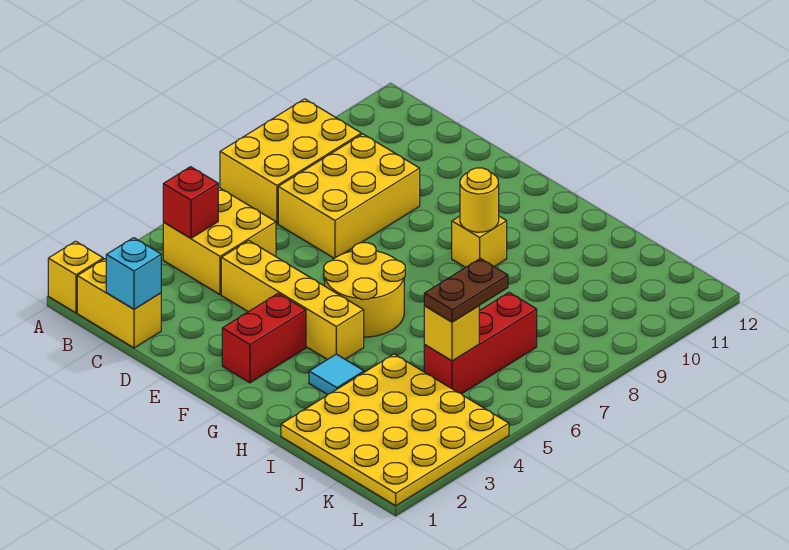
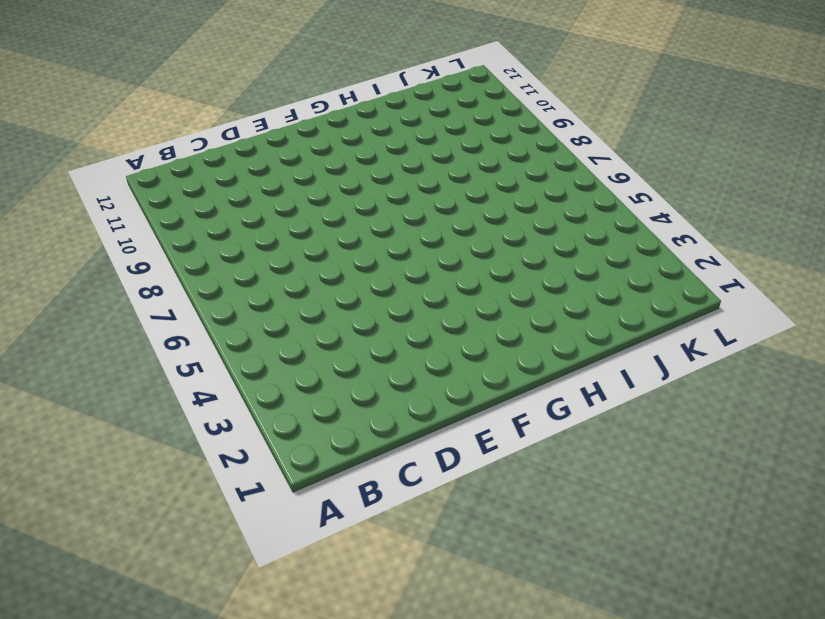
none -> yellow brick A1 level 1
none -> yellow brick A7:B9 level 1
none -> yellow brick B1:C1 level 1

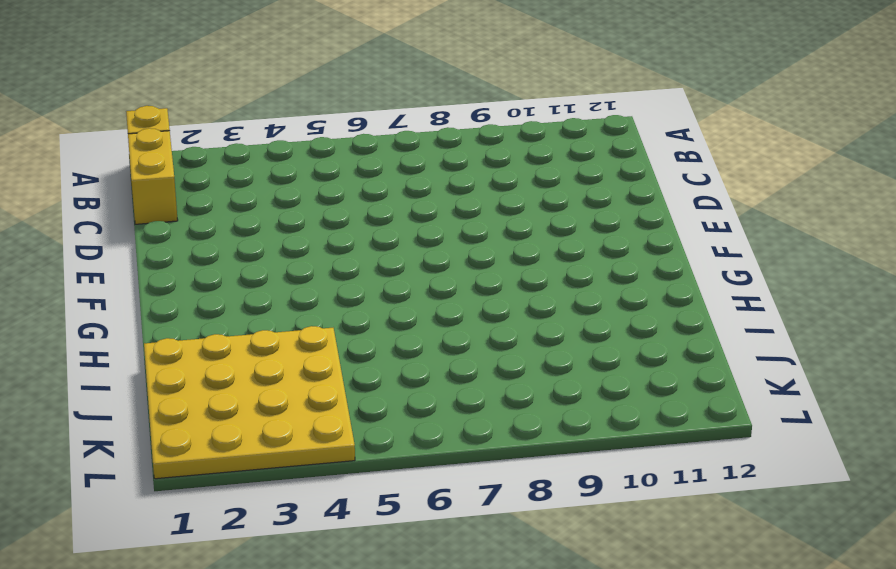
none -> yellow brick A7:B9 level 1
none -> yellow brick B4:C5 level 1
none -> yellow brick C7:D9 level 1

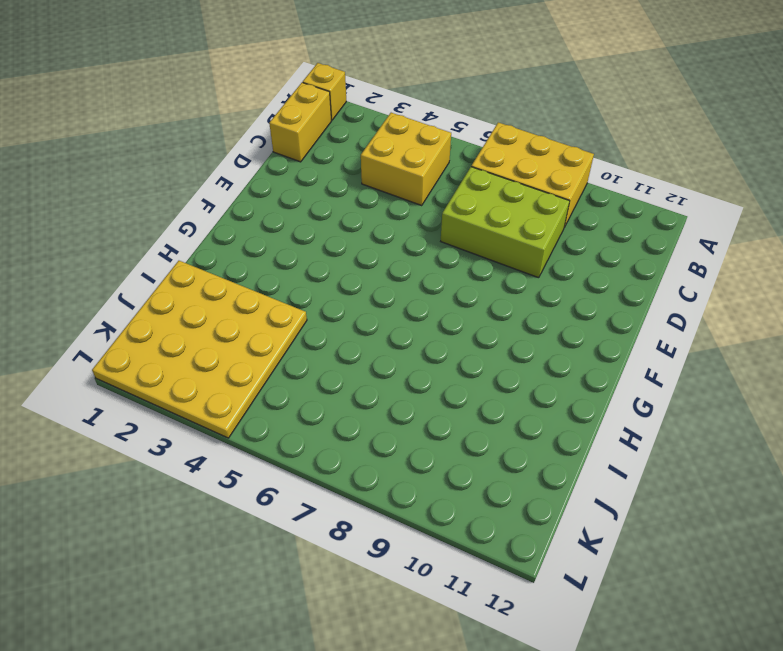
lime brick C7:D9 level 1 -> yellow brick C7:D9 level 1
none -> yellow brick D4:G4 level 1
none -> red brick F2:F3 level 1
none -> yellow round brick F5:G6 level 1

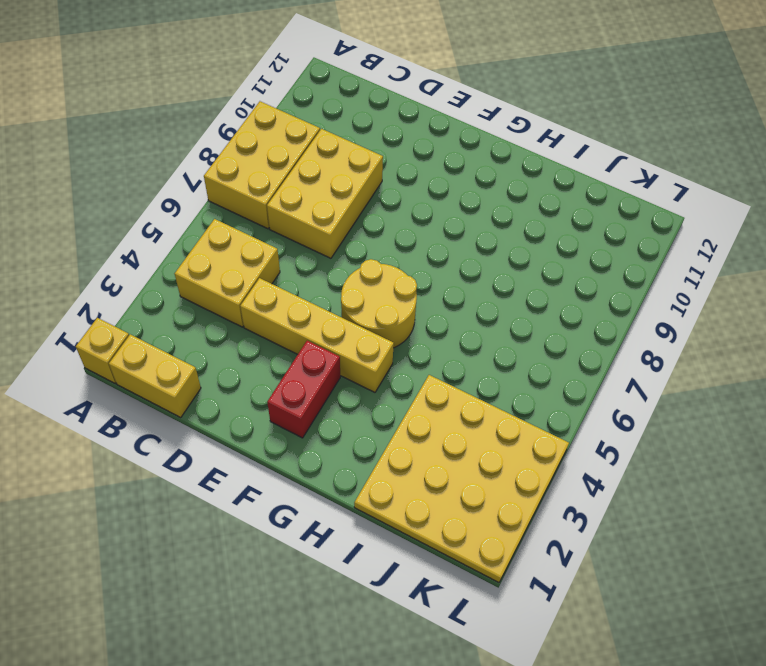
none -> yellow brick G9 level 1
none -> cyan tile H3 level 1
none -> red brick J5:J7 level 1

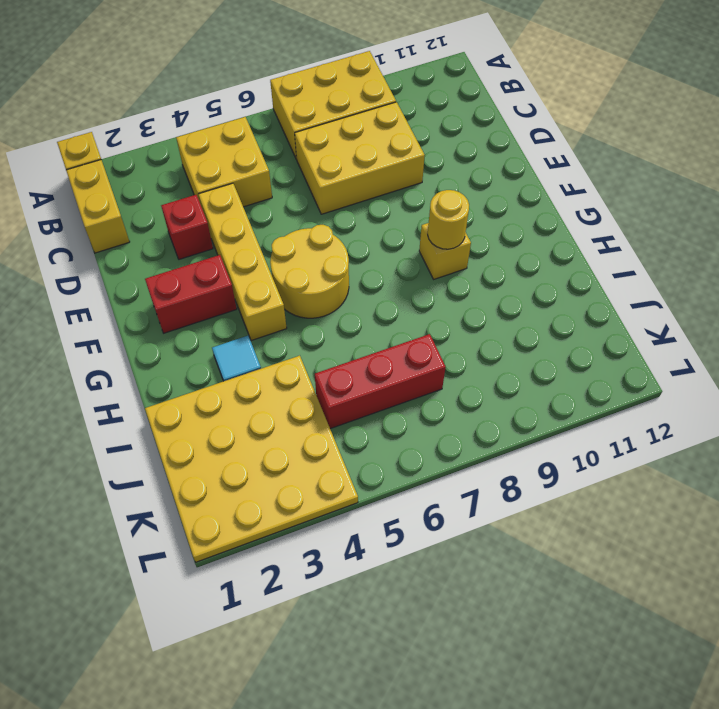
red brick D3 level 1 -> red brick B4 level 2
none -> cyan brick C1 level 2
none -> yellow brick J5 level 2
none -> brown plate J5:J6 level 3

